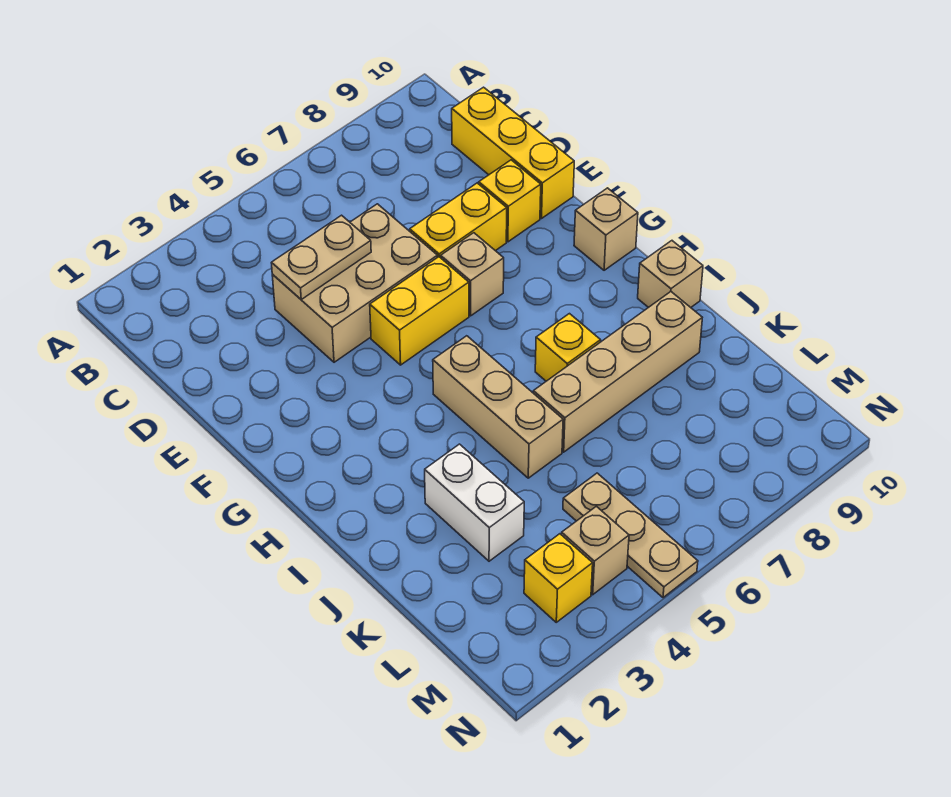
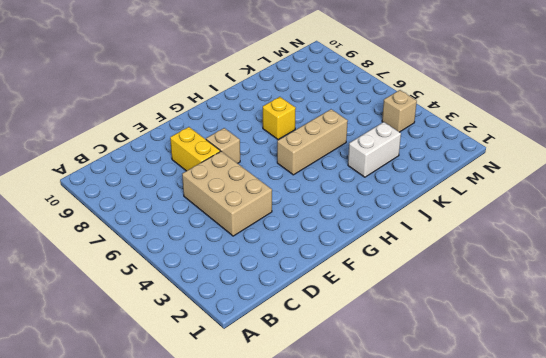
none -> yellow brick C10:E10 level 1
none -> yellow brick E9 level 1
none -> yellow brick F5:F6 level 1

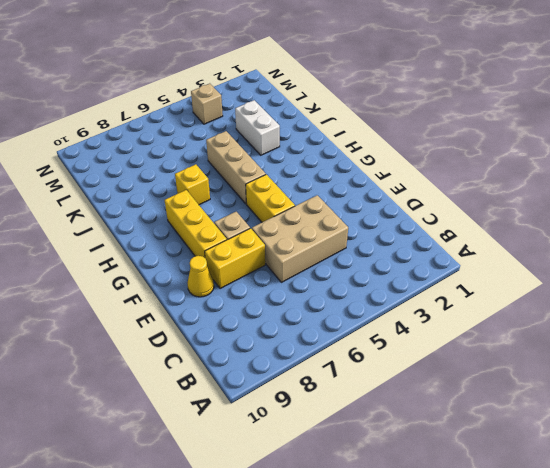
yellow cone E9 level 1 -> yellow brick E9 level 1
yellow brick F5:G5 level 1 -> yellow brick F5:F6 level 1
yellow brick F8:H8 level 1 -> yellow brick C10:E10 level 1
none -> tan brick G10 level 1
none -> tan brick I10 level 1
none -> tan brick J6:J9 level 1

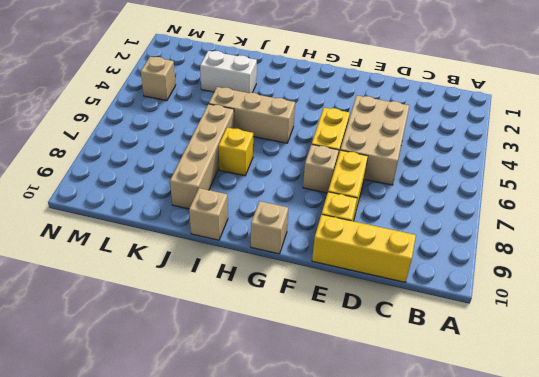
none -> tan plate L5:N5 level 1
none -> yellow brick M3 level 1
none -> tan plate D4:D5 level 2

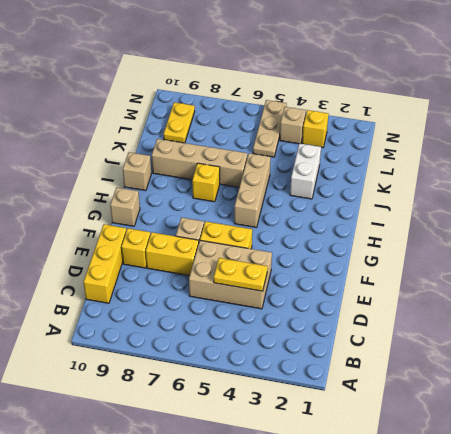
yellow plate D4:D5 level 2 -> tan plate D4:D5 level 2
yellow plate L9:M9 level 1 -> none

